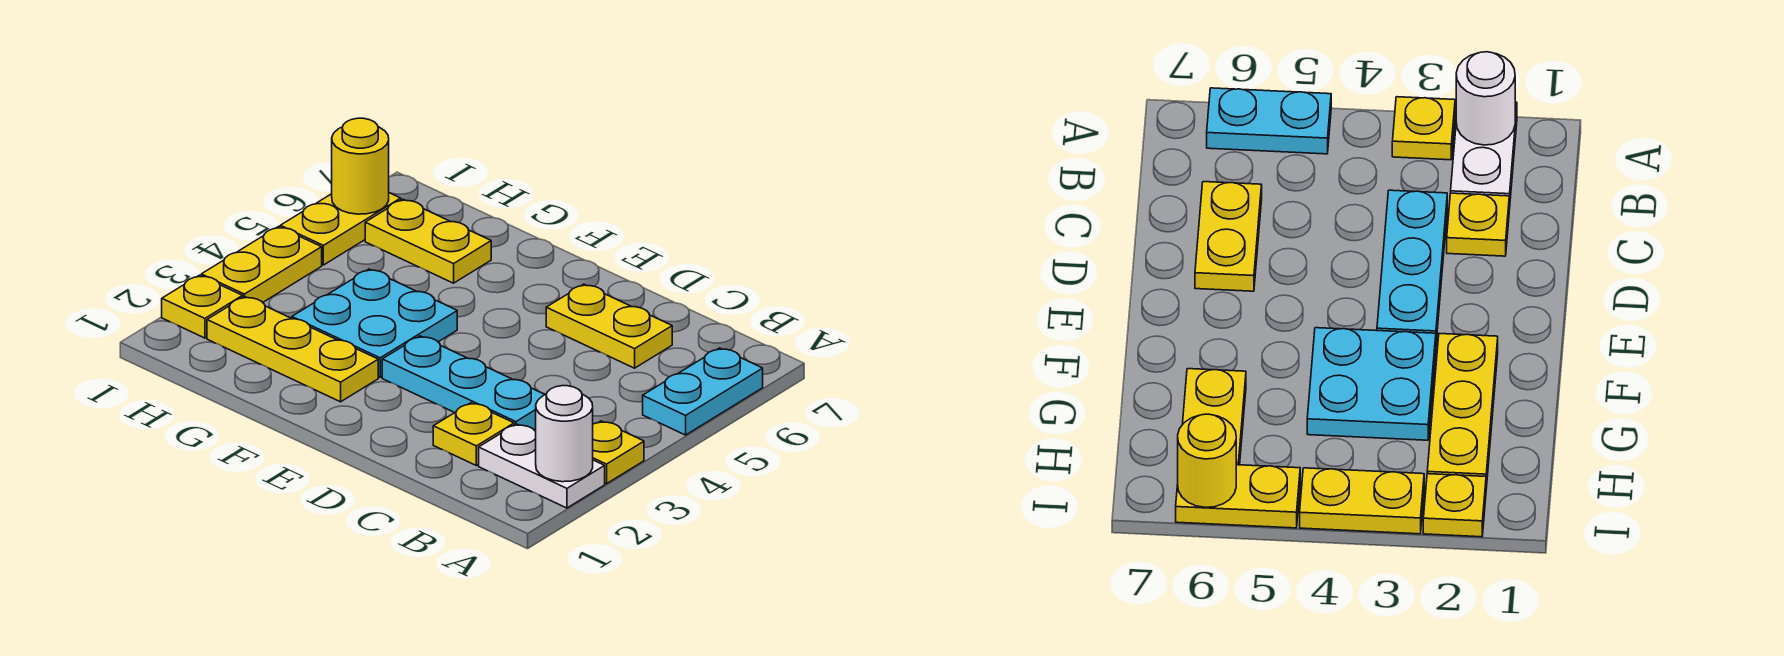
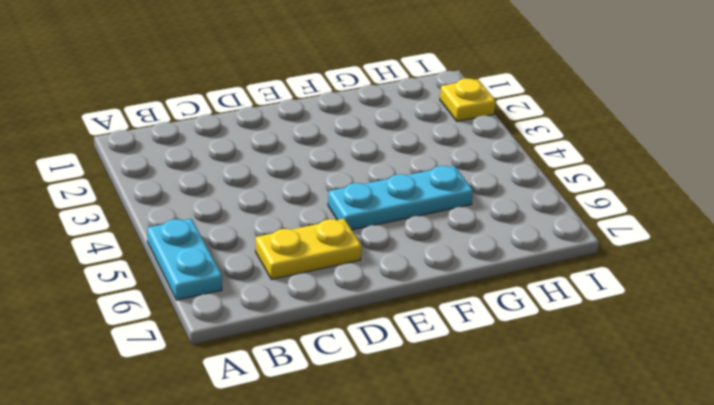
cyan plate E5:G5 level 1 -> cyan plate C3:E3 level 1
none -> white plate A2:B2 level 1
none -> yellow plate A3 level 1
none -> yellow plate C2 level 1

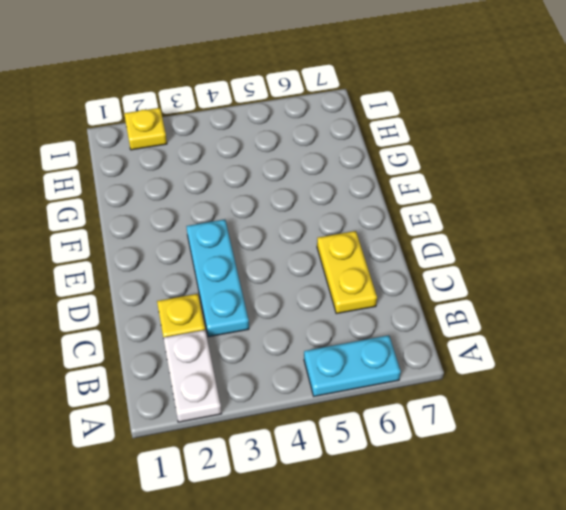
none -> yellow plate A3 level 1
none -> yellow plate F2:H2 level 1
none -> cyan plate F3:G4 level 1

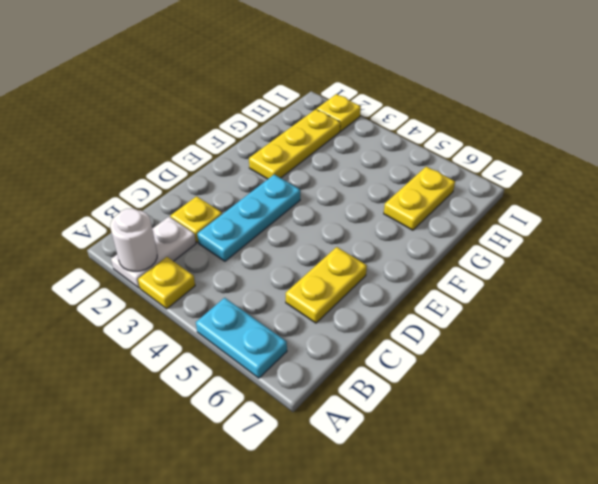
none -> cyan plate F3:G4 level 1
none -> yellow plate I3:I4 level 1
none -> yellow plate I5:I6 level 1

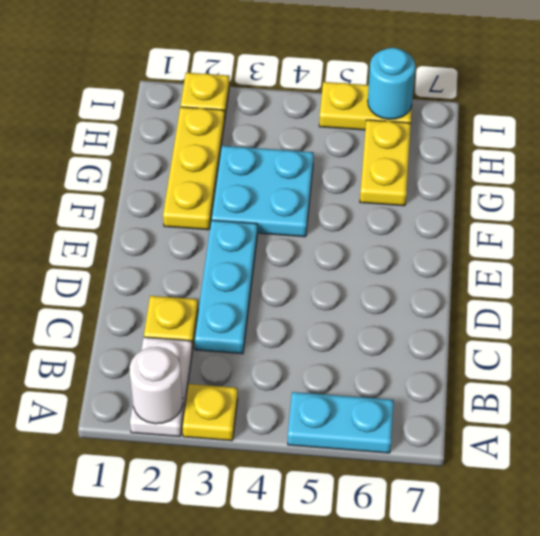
cyan round brick I6 level 2 -> yellow round brick I6 level 2
none -> yellow plate C6:D6 level 1
none -> yellow plate I3:I4 level 1

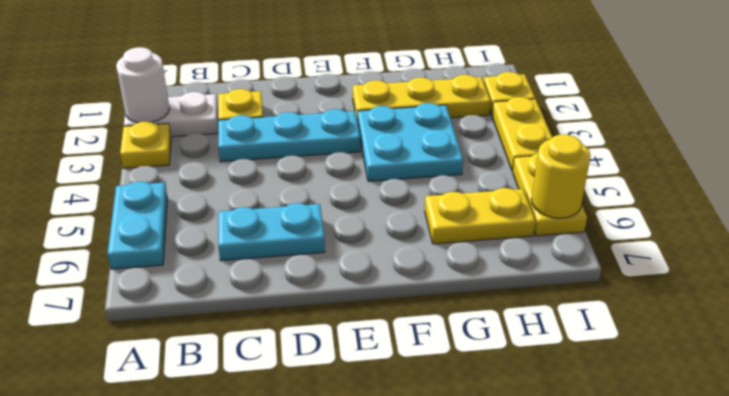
cyan plate C6:D6 level 1 -> yellow plate C6:D6 level 1

